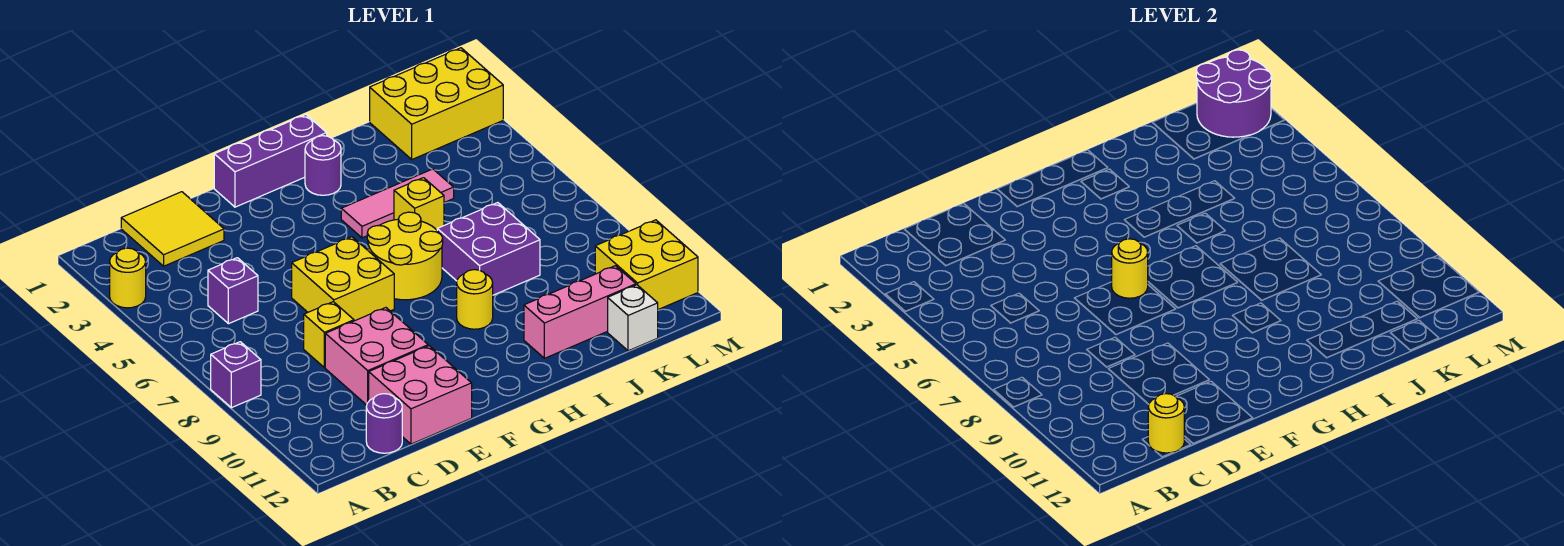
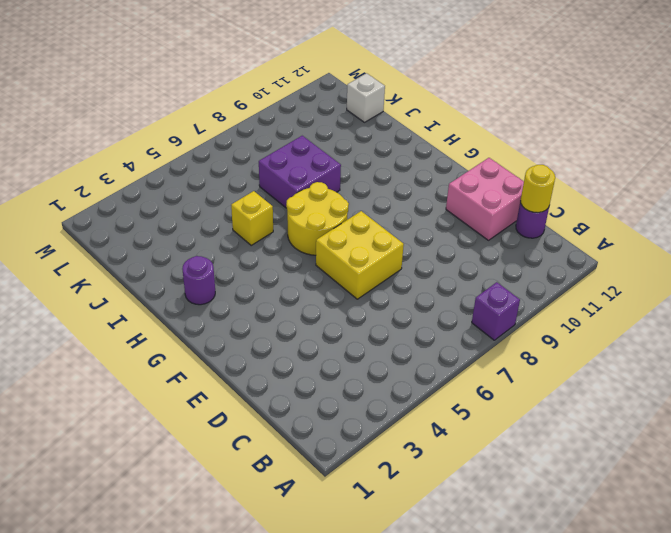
none -> yellow round brick A3 level 1
none -> yellow tile C1:D2 level 1
none -> purple brick C5 level 1

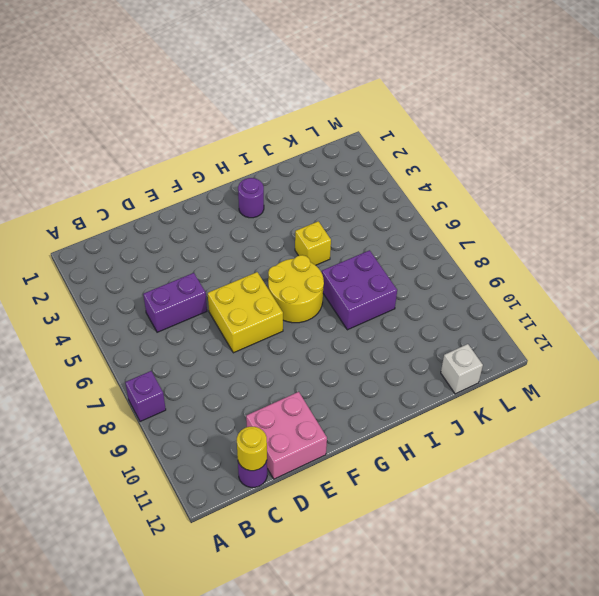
purple brick C5:D5 level 1 -> purple brick C5 level 1
none -> yellow round brick A3 level 1
none -> yellow tile C1:D2 level 1
none -> yellow brick D8 level 1

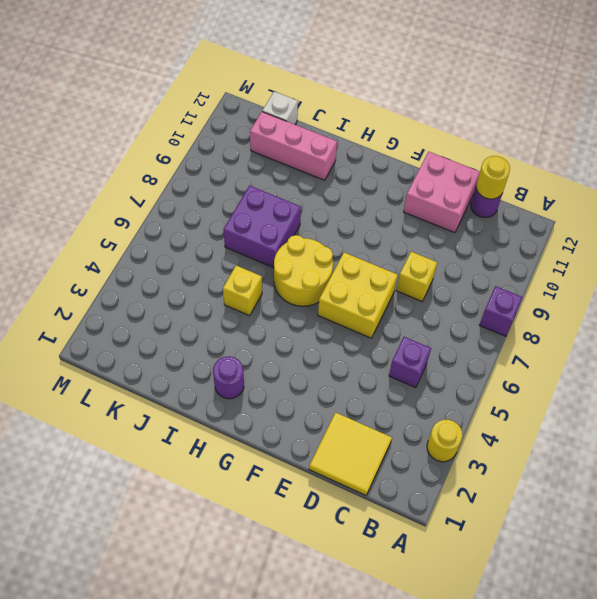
none -> pink brick D9:E10 level 1
none -> purple brick F1:H1 level 1
none -> pink tile H4:J4 level 1

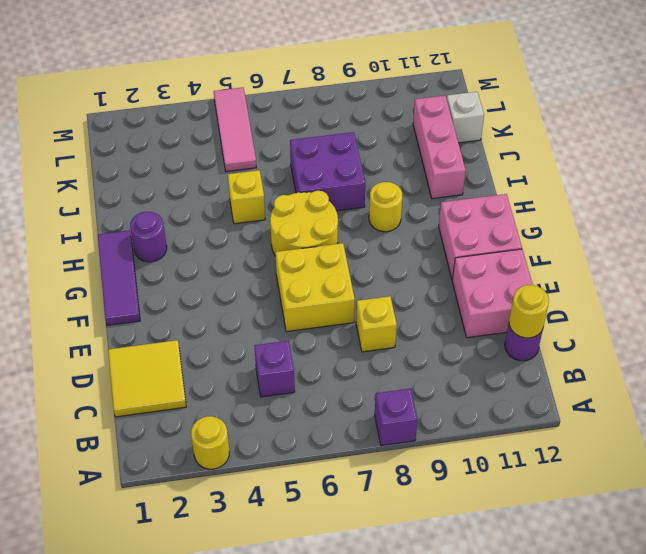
purple tile F1:H1 level 1 -> purple brick F1:H1 level 1
pink brick F11:G12 level 1 -> pink brick D9:E10 level 1
pink tile K5:M5 level 1 -> pink tile H4:J4 level 1
none -> yellow brick K1:M2 level 1
none -> yellow brick L10:M11 level 1
none -> yellow round brick F6 level 2

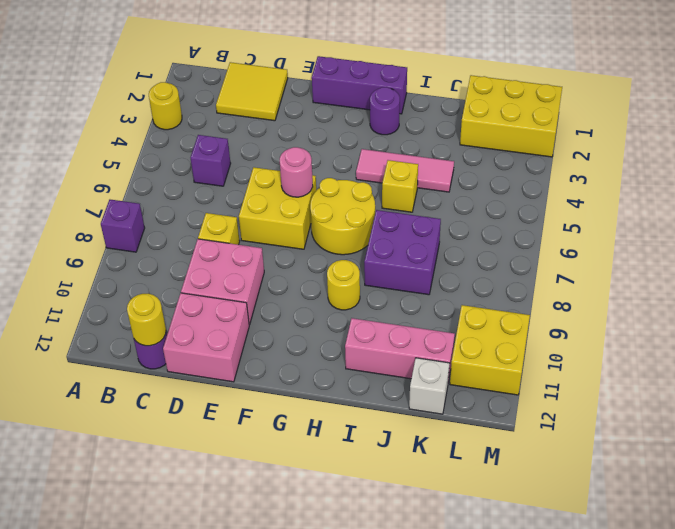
pink round brick F6 level 2 -> yellow round brick F6 level 2
none -> purple round brick L1:M2 level 2

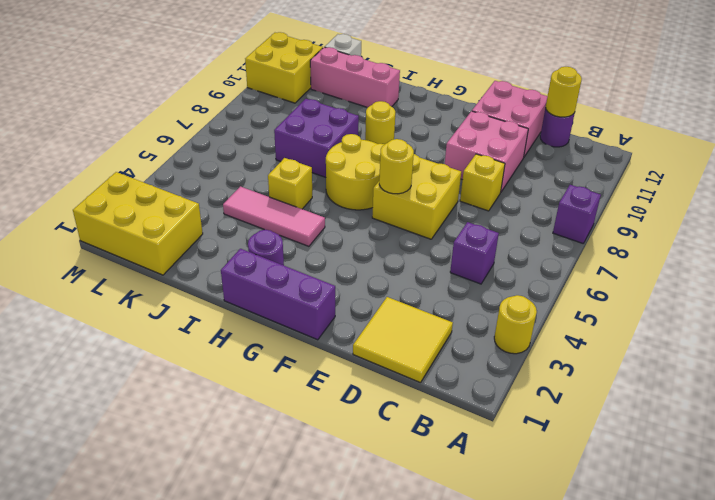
none -> purple round brick L1:M2 level 2

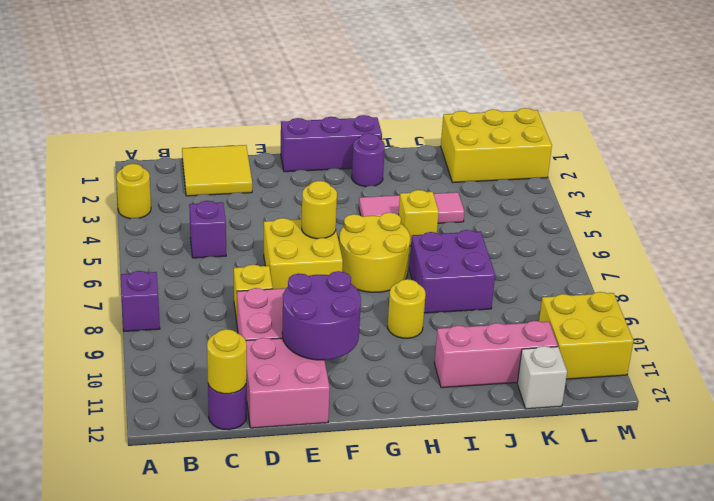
purple round brick E10:F11 level 2 -> purple round brick L1:M2 level 2

